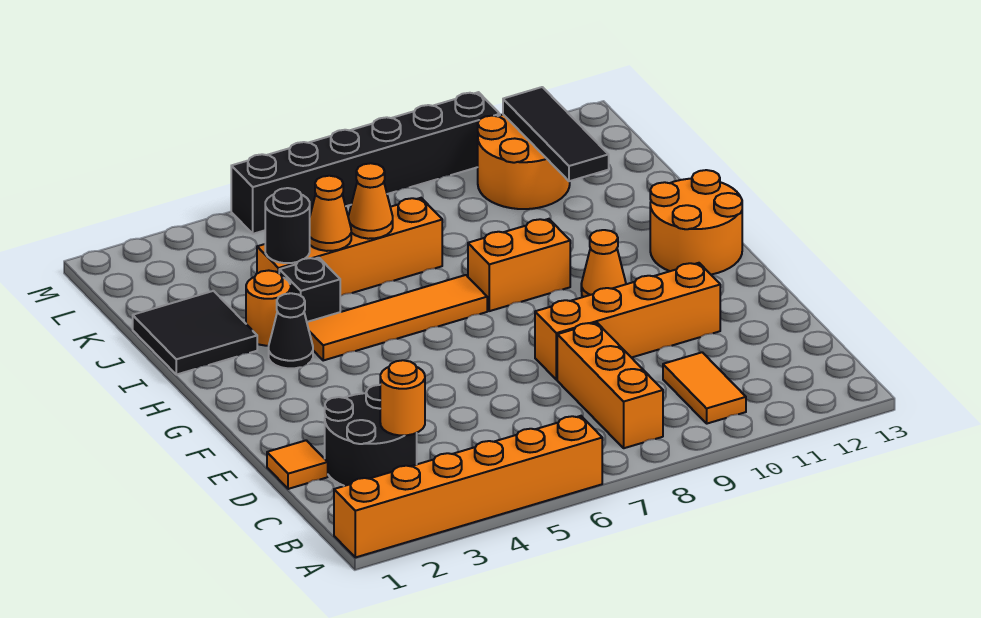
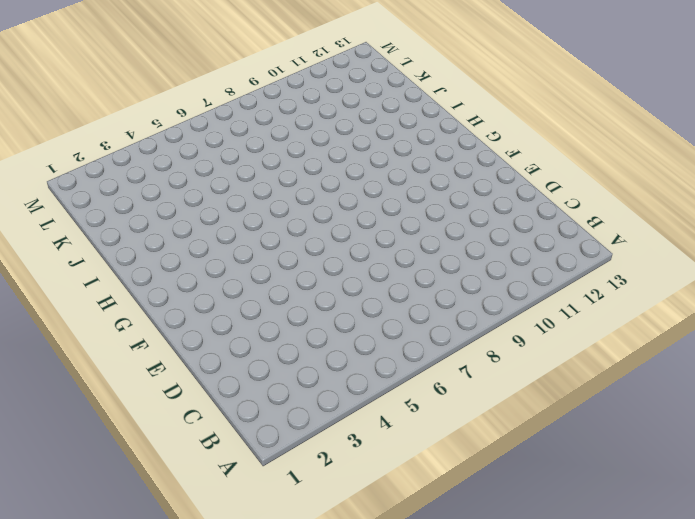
none -> orange brick A1:A6 level 1
none -> orange brick B8:D8 level 1
none -> orange tile B10:C10 level 1

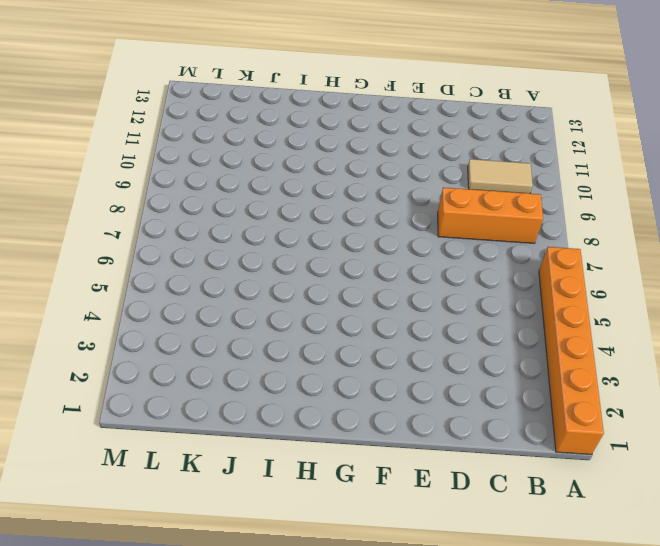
tan tile B10:C10 level 1 -> orange tile B10:C10 level 1
none -> black round brick C2:D3 level 1
none -> orange tile D1 level 1
none -> orange brick E8:E11 level 1

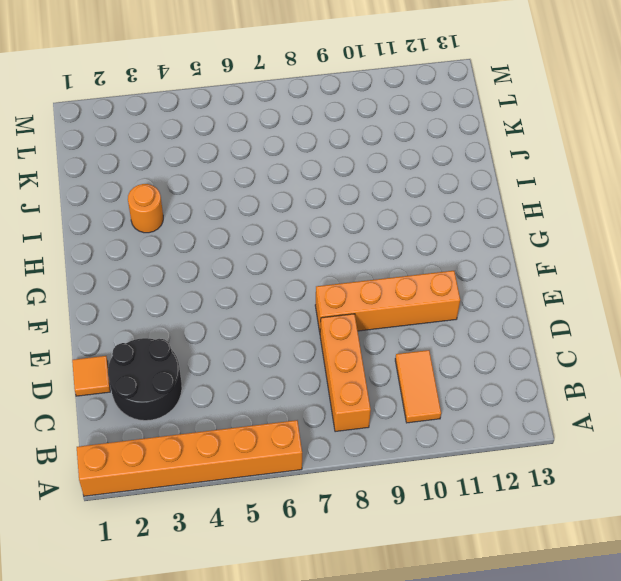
none -> orange cone G10 level 1
none -> orange round brick G12:H13 level 1
none -> black cone H3 level 1

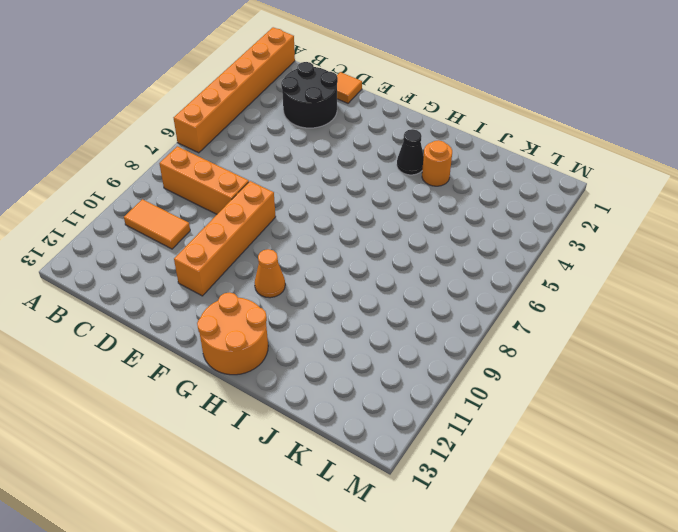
none -> orange tile H4:H7 level 1
none -> orange brick H8:H9 level 1
none -> black tile I1:J2 level 1

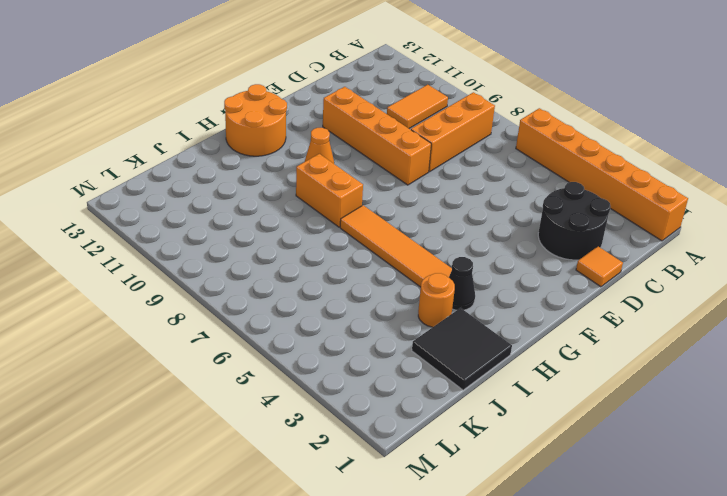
none -> black brick I4 level 1
none -> orange brick J4:J7 level 1
none -> orange round brick K10:L11 level 1

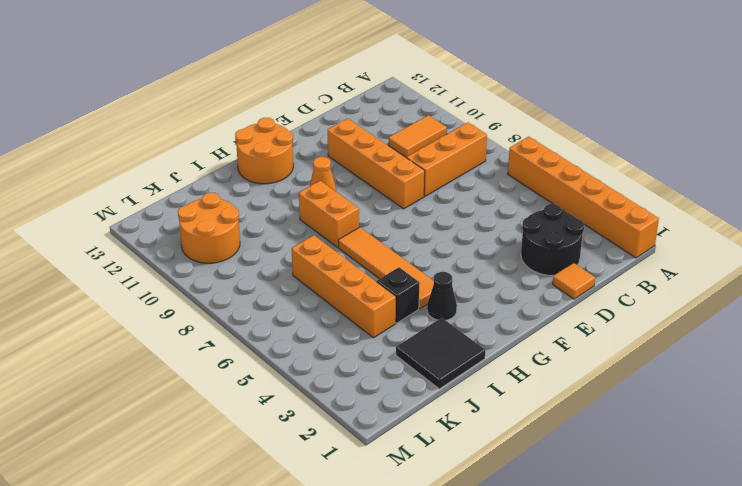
none -> orange round brick I3 level 1
none -> black brick M5:M10 level 1
none -> orange round brick C3 level 2

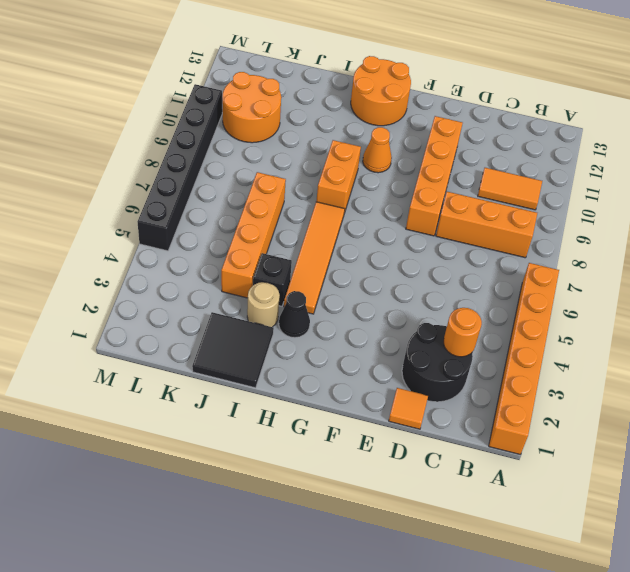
tan round brick I3 level 1 -> orange round brick I3 level 1
none -> black round brick J4 level 2
none -> orange cone J5 level 2
none -> orange cone J6 level 2

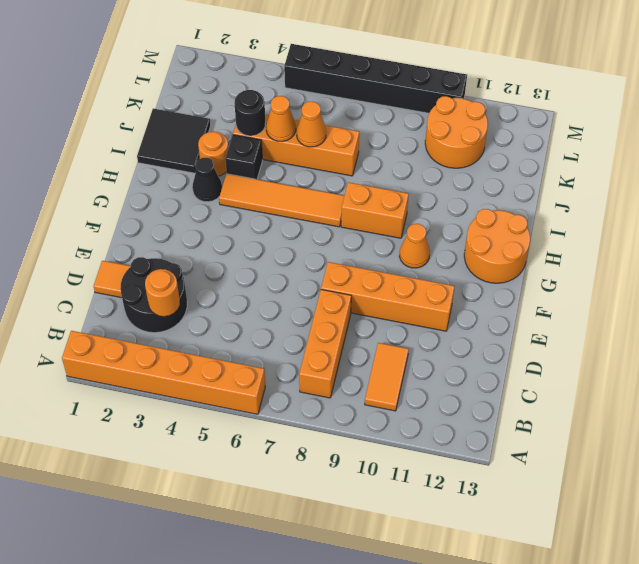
none -> black tile J11:L11 level 2

